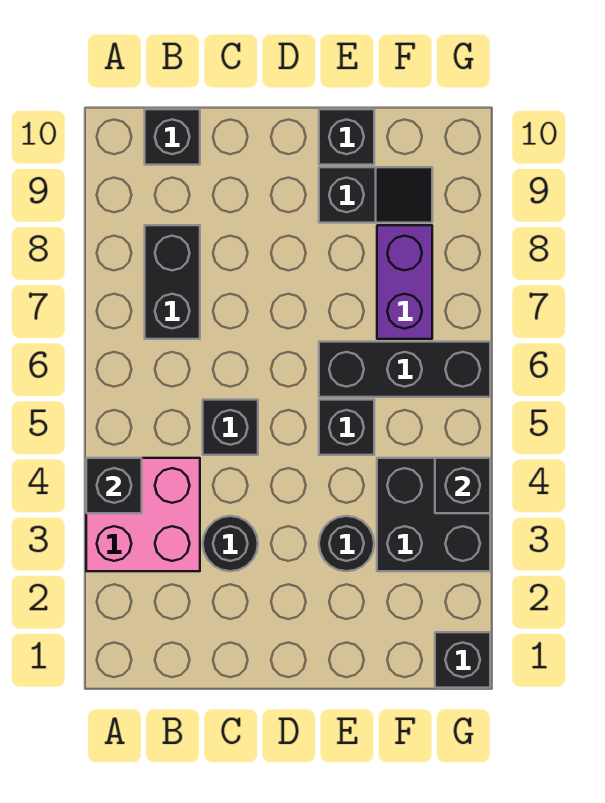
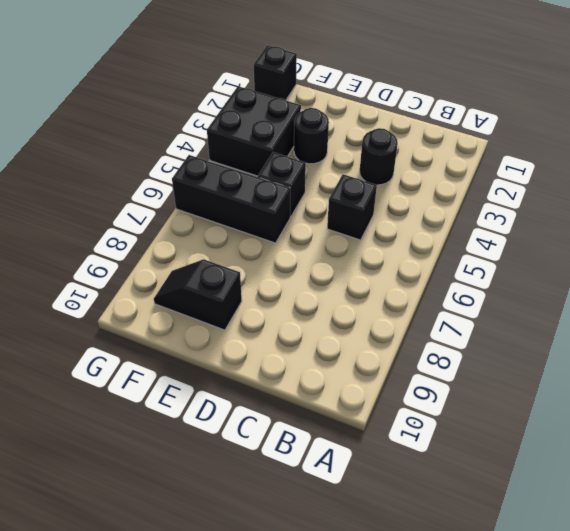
none -> pink brick A3:B4 level 1
none -> black brick B7:B8 level 1
none -> black brick B10 level 1

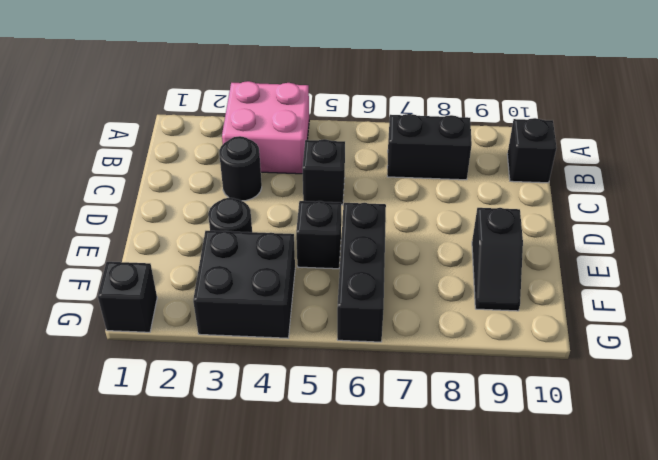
none -> black brick E10 level 1
none -> purple brick F7:F8 level 1
none -> black brick A4 level 2

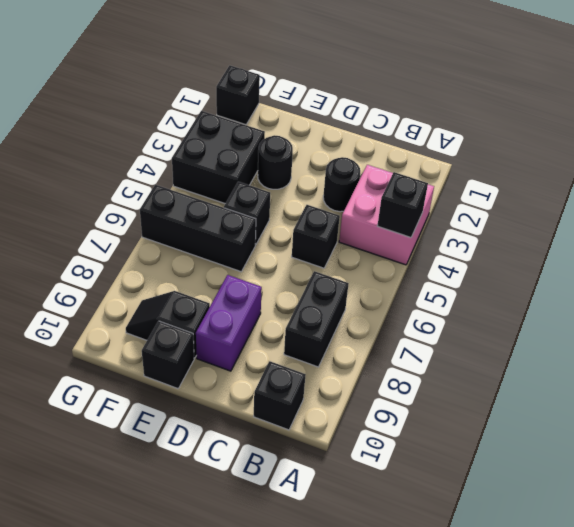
purple brick D8:D9 level 1 -> purple brick F7:F8 level 1
none -> black brick G4 level 2

